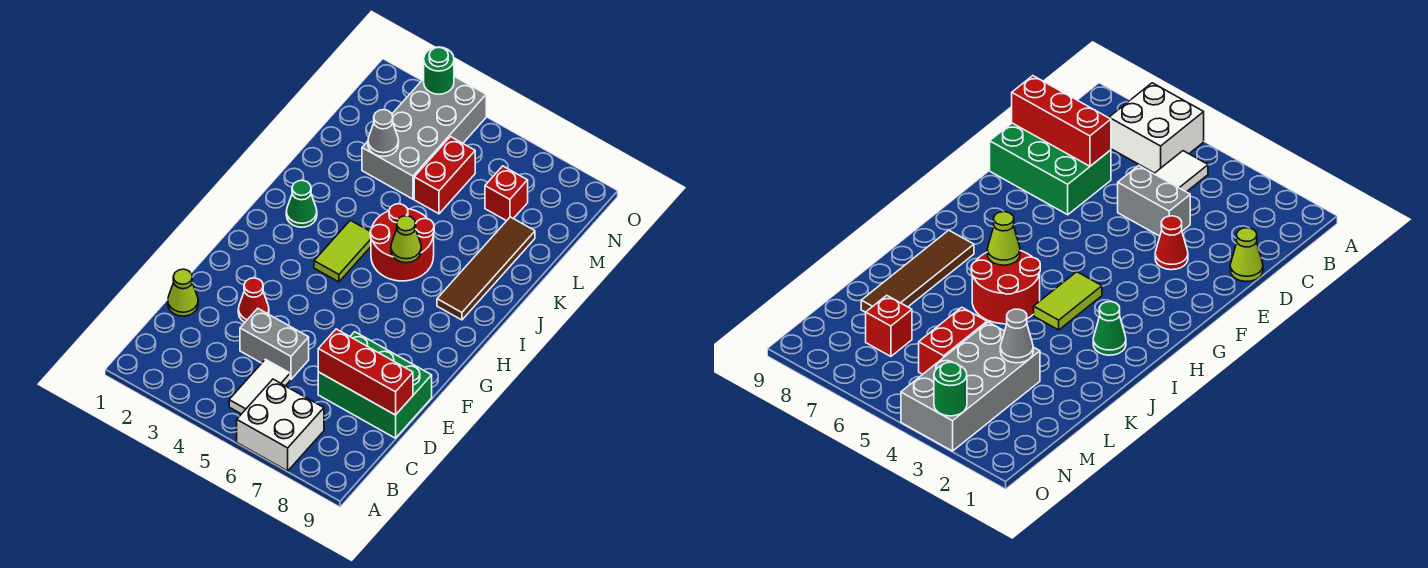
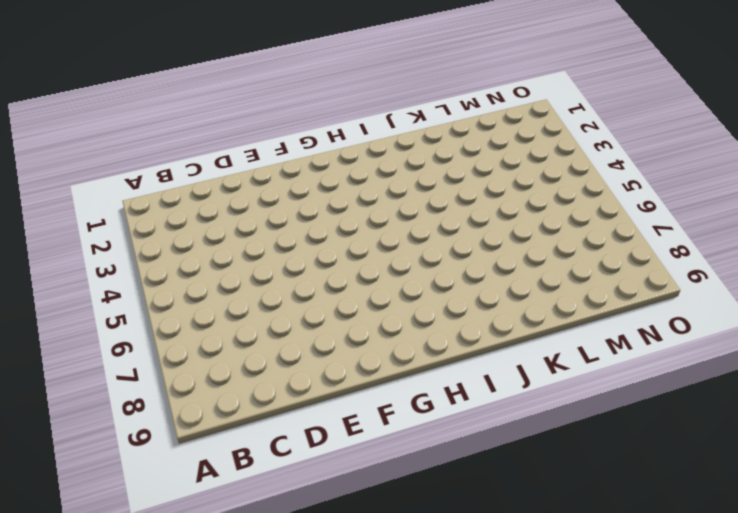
none -> white brick A6:B7 level 1
none -> white tile B5:C5 level 1
none -> lime cone D1 level 1

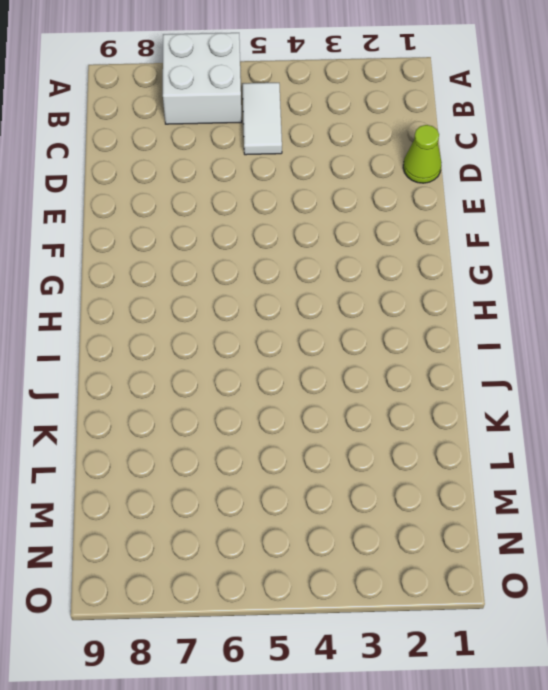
none -> grey brick D4:D5 level 1
none -> green brick D7:E9 level 1
none -> red cone E3 level 1

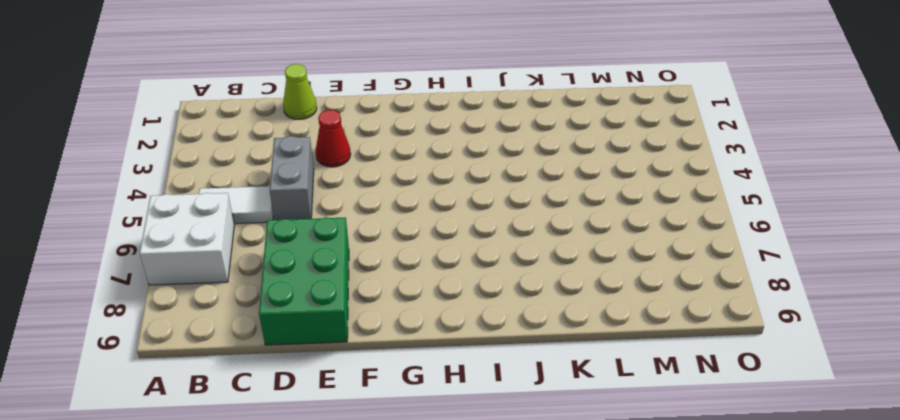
none -> lime tile H4:I4 level 1
none -> green cone I2 level 1
none -> red round brick I5:J6 level 1

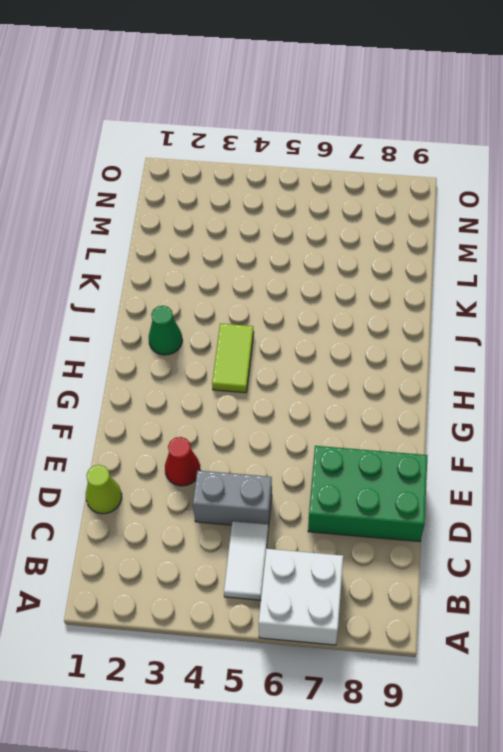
none -> red round brick I5:J6 level 1
none -> brown tile I8:L8 level 1
none -> grey brick L3:O4 level 1

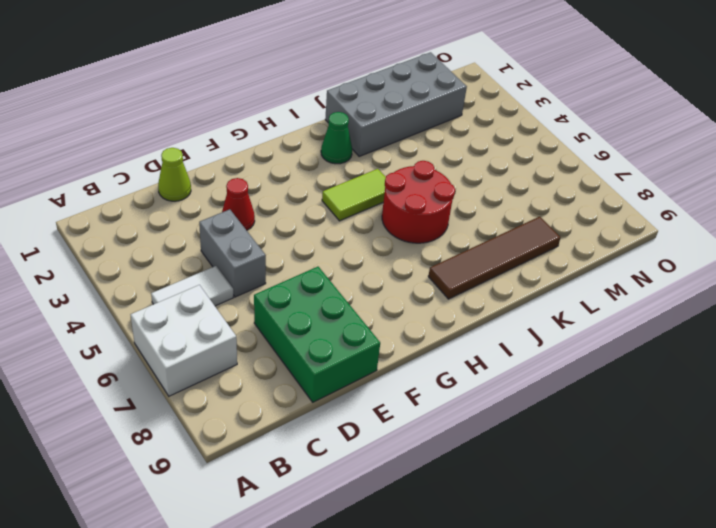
grey brick J1:M2 level 1 -> grey brick L3:O4 level 1
none -> red brick L5:M5 level 1
none -> red brick M7 level 1
none -> red brick D7:D9 level 2

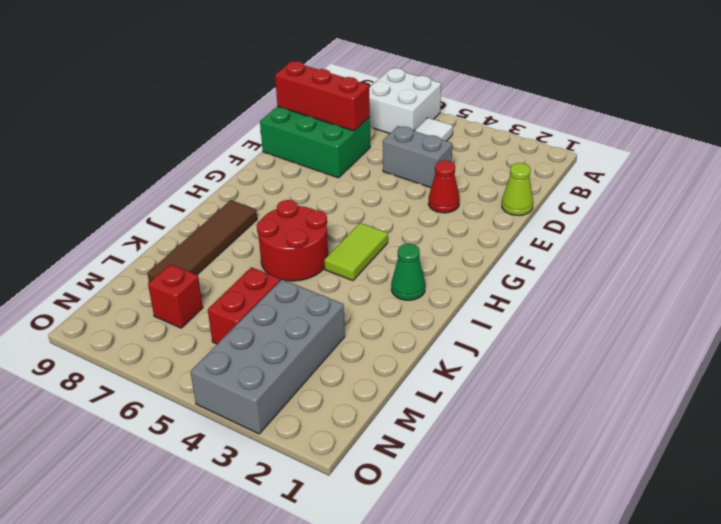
none -> lime cone I6 level 2
none -> grey cone L3 level 2
none -> green round brick O3 level 2

